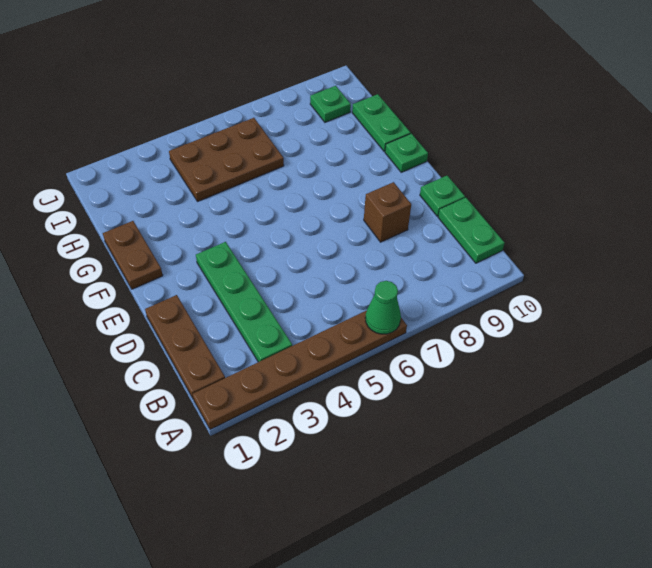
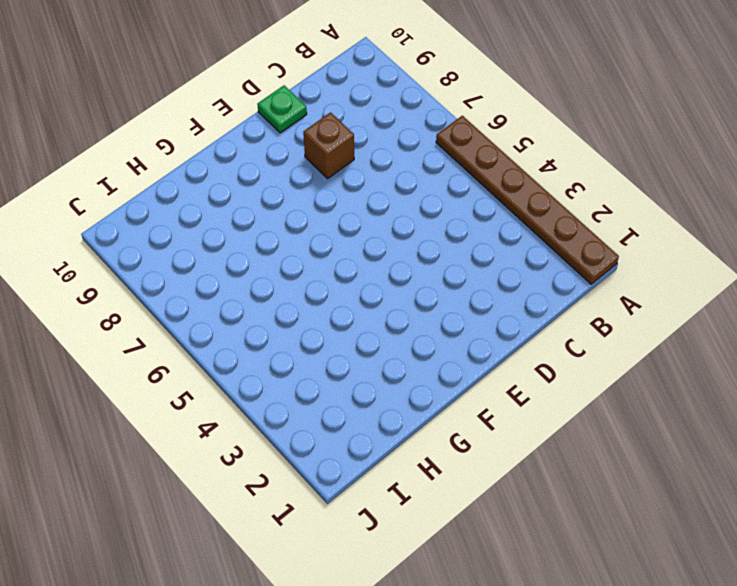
none -> brown plate B1:D1 level 1
none -> green plate B3:E3 level 1
none -> green plate B10:C10 level 1

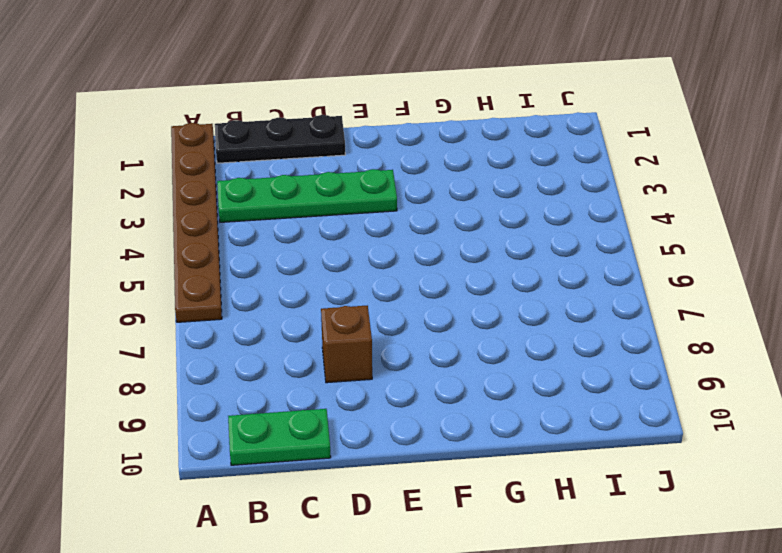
black plate B1:D1 level 1 -> brown plate B1:D1 level 1
none -> green plate D10 level 1
none -> brown plate F1:G1 level 1
none -> green plate F10 level 1

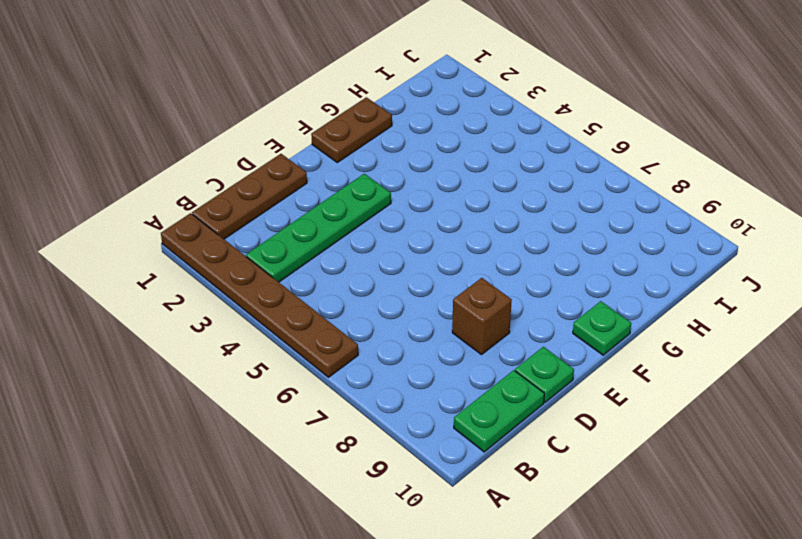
none -> green plate G10:H10 level 1
none -> brown plate H4:I6 level 1
none -> green plate I9 level 1

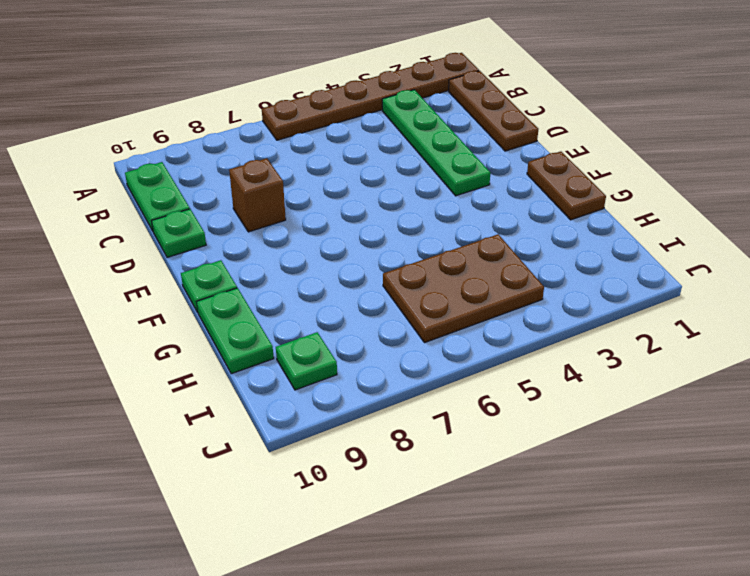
none -> green cone A6 level 2

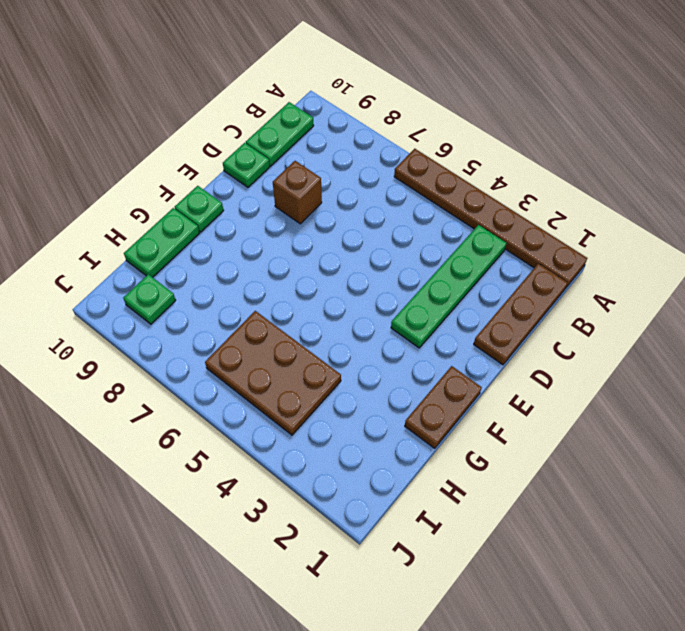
none -> green cone A6 level 2

